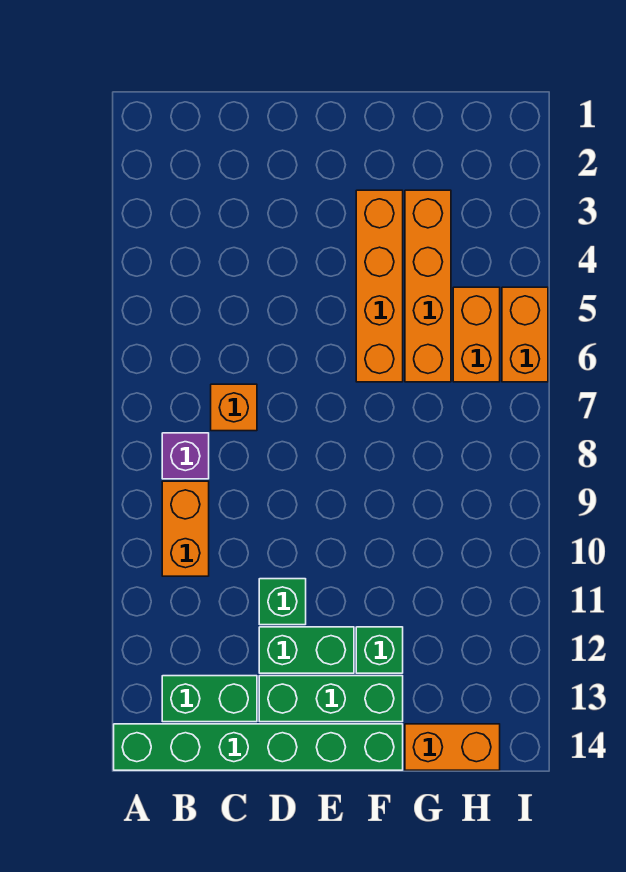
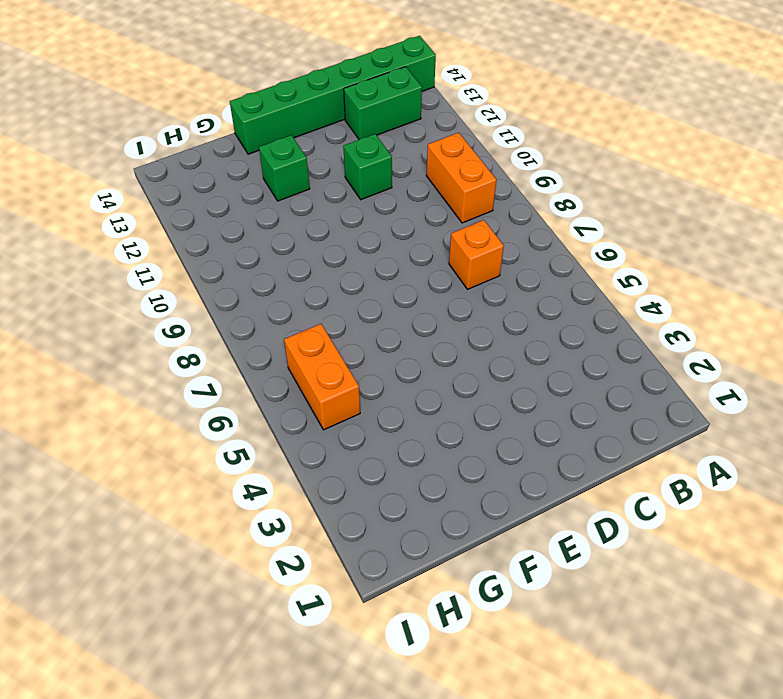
none -> purple brick B8 level 1
none -> green brick D12:E12 level 1
none -> green brick D13:F13 level 1

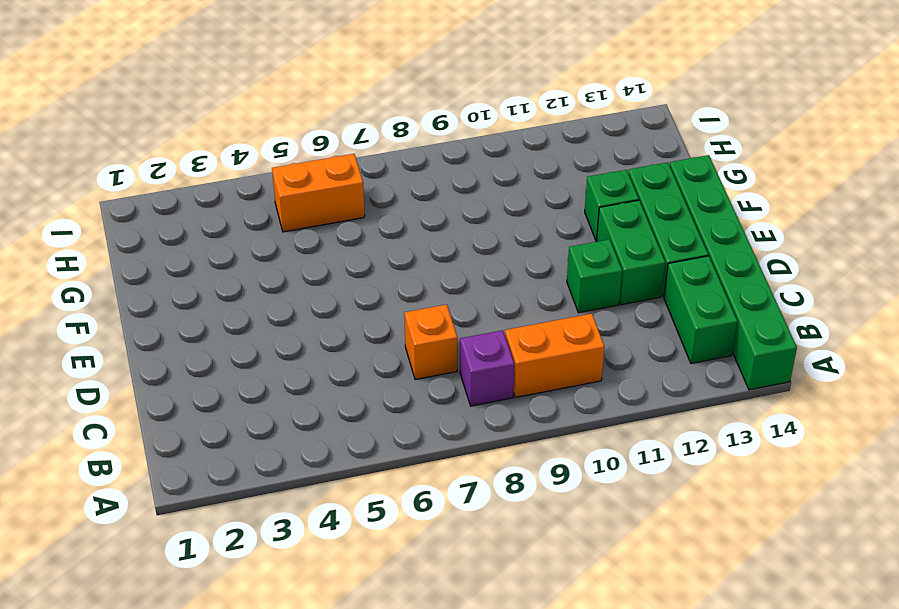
none -> orange brick F3:F6 level 1
none -> orange brick G3:G6 level 1
none -> orange brick G14:H14 level 1

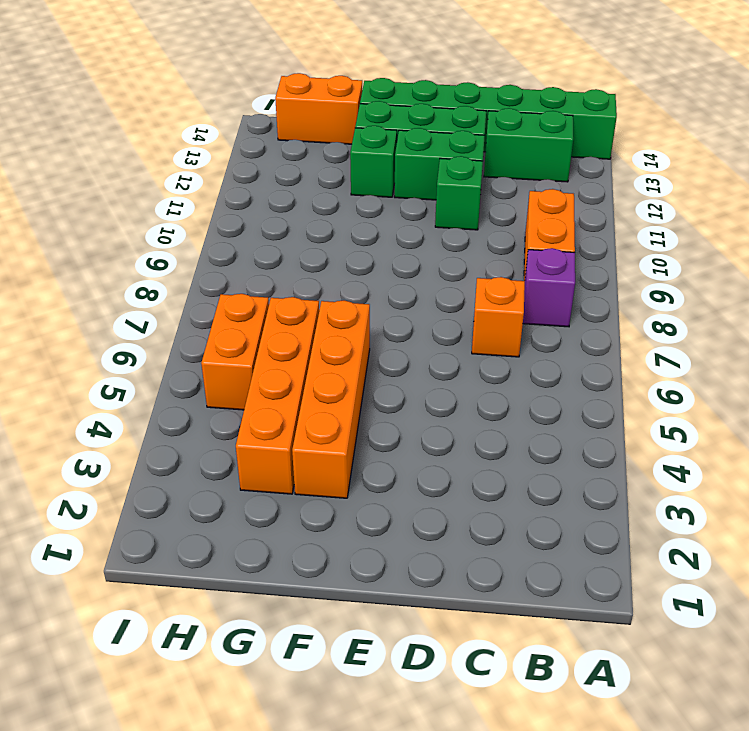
none -> orange brick I5:I6 level 1

